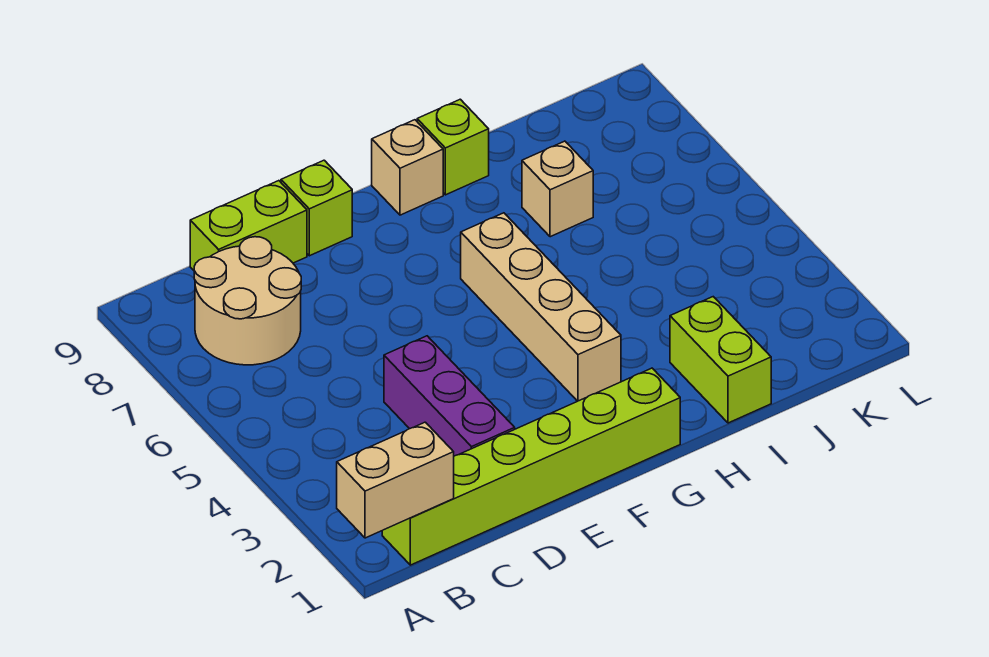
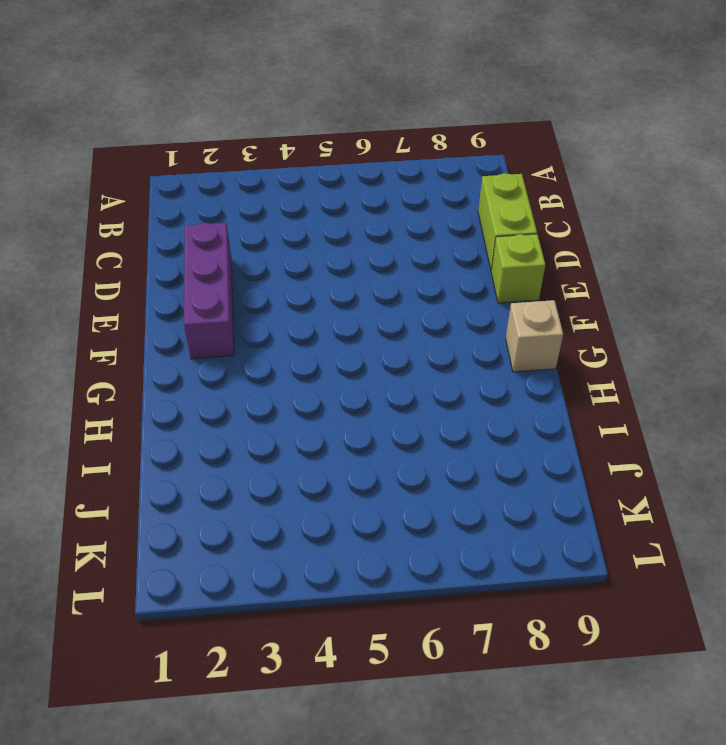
purple brick D2:F2 level 1 -> purple brick D2:D4 level 1
none -> lime brick B1:G1 level 1
none -> tan round brick B7:C8 level 1

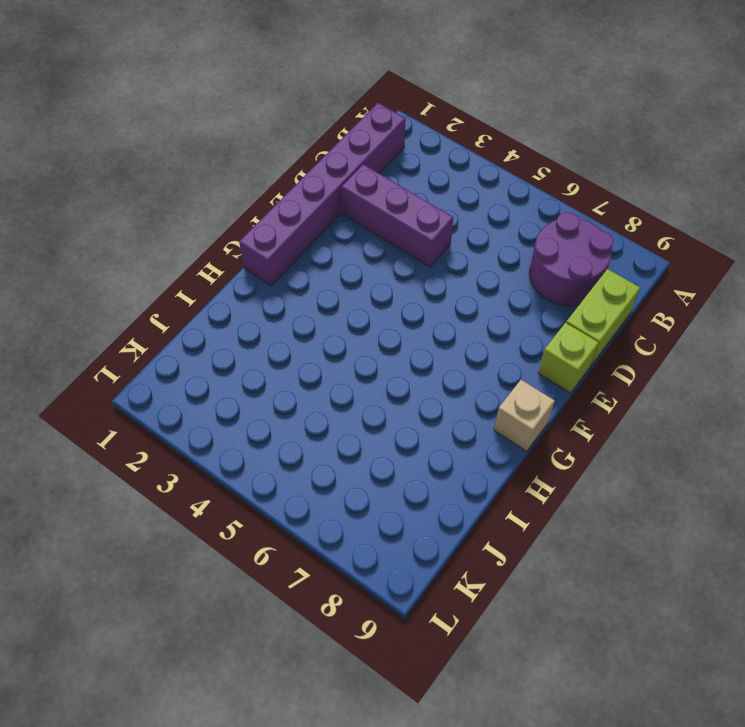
purple brick B1:G1 level 1 -> lime brick B1:G1 level 1
purple round brick B7:C8 level 1 -> tan round brick B7:C8 level 1
none -> tan brick G3:G6 level 1
none -> lime brick H9 level 1

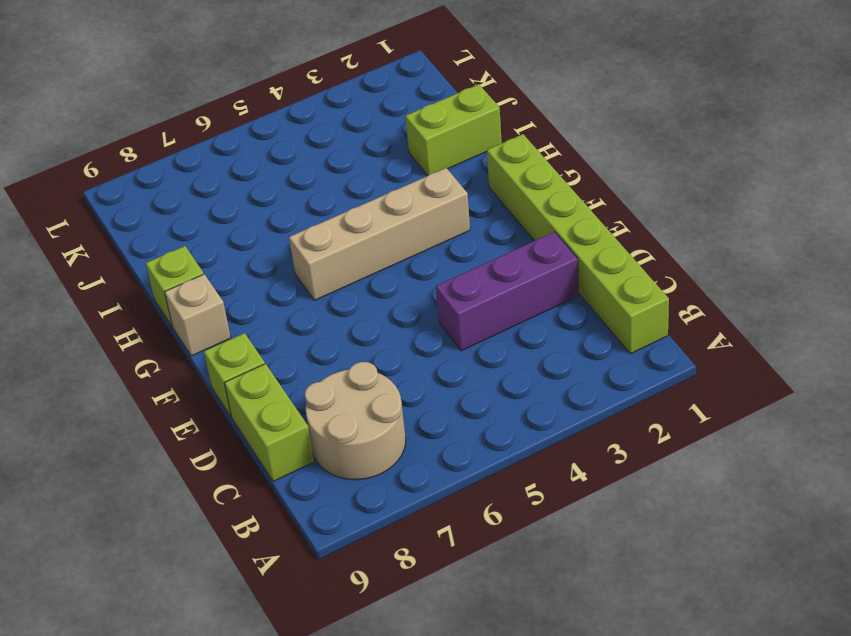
none -> tan brick I7 level 1
none -> tan brick A1:B1 level 2

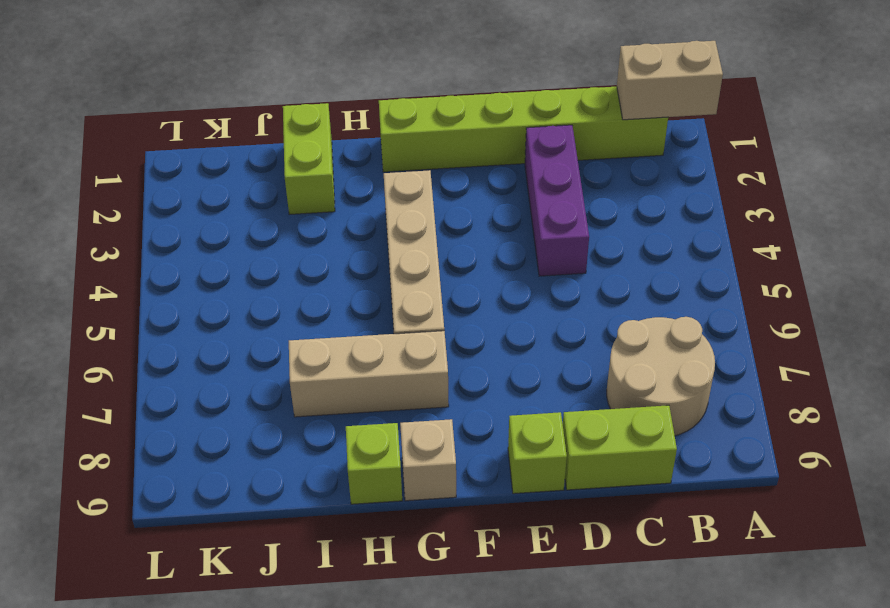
tan brick G7:I7 level 1 -> tan brick I7 level 1

